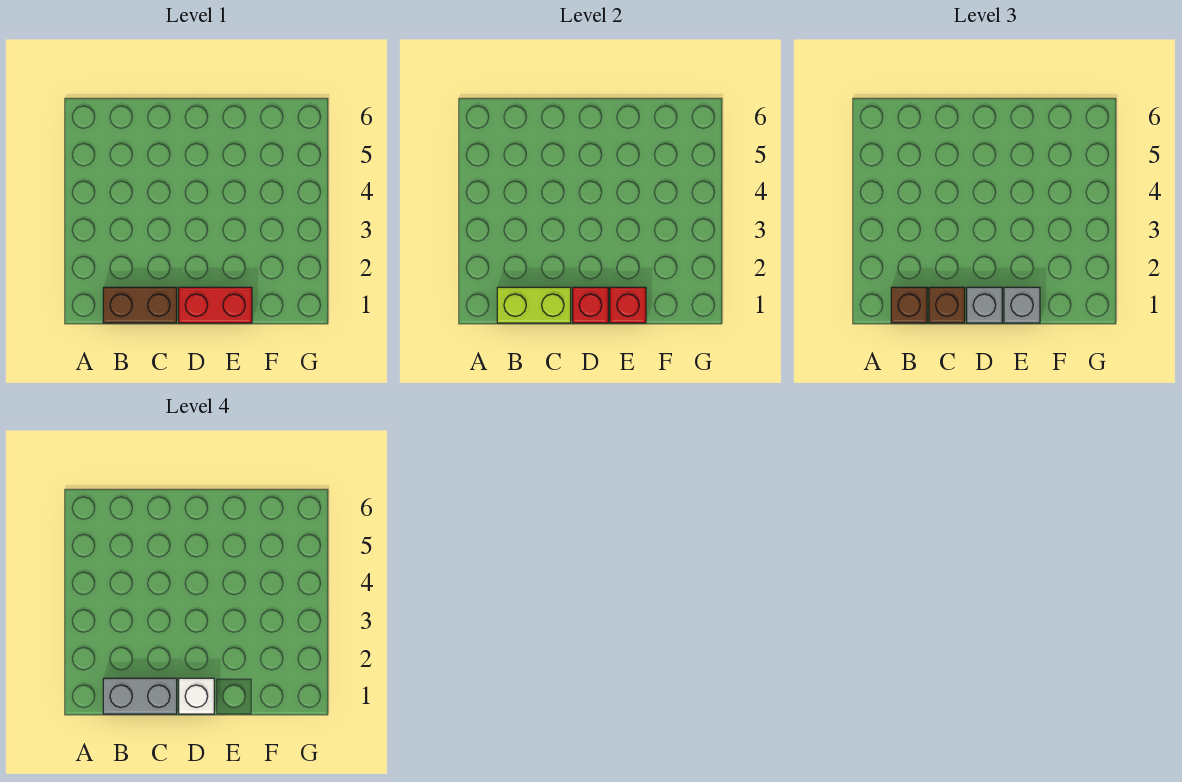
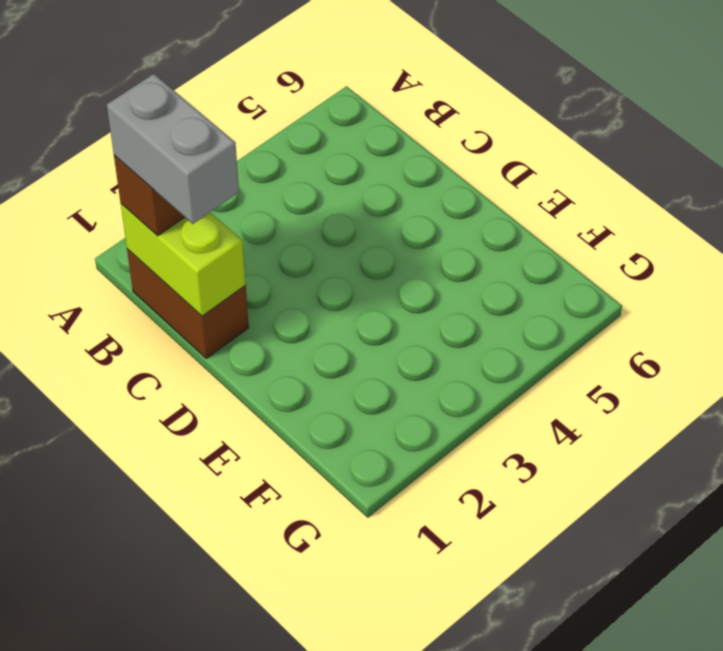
none -> red brick D1:E1 level 1
none -> red brick D1 level 2

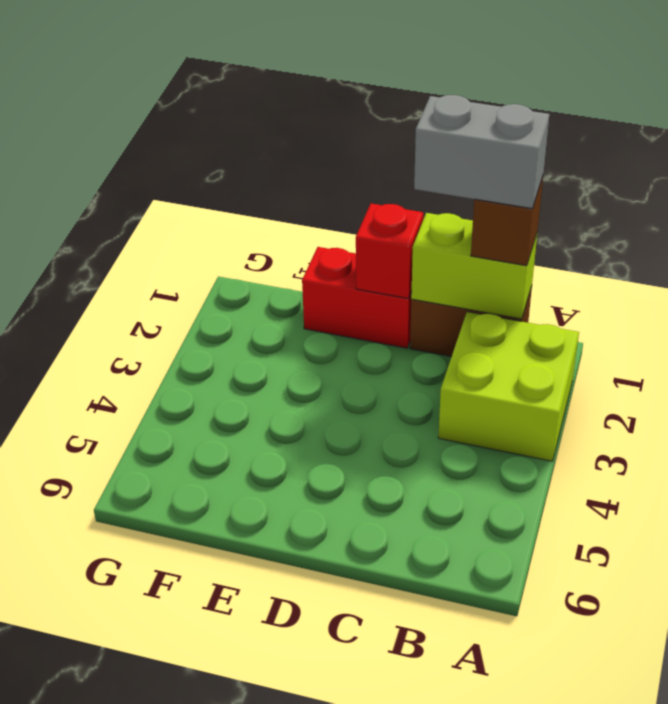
lime brick A2:B3 level 1 -> none
none -> red brick E1 level 2
none -> brown brick C1 level 3

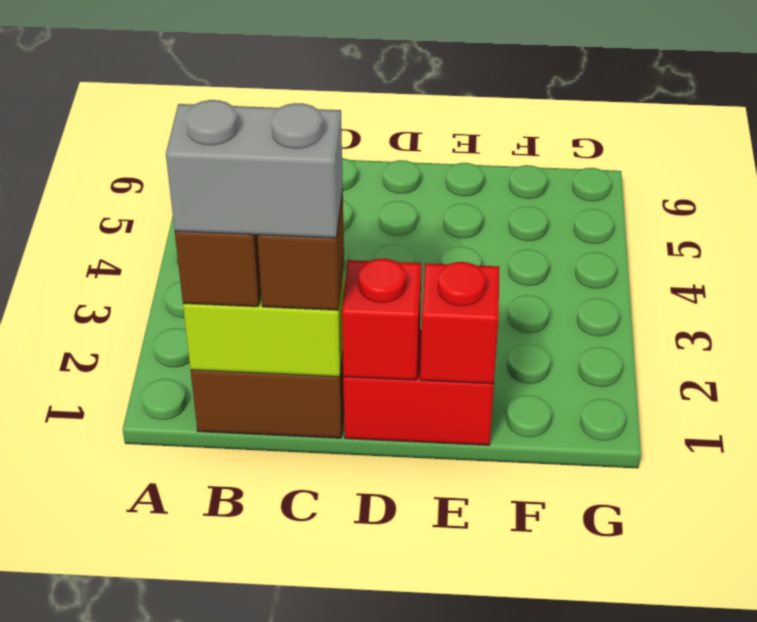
none -> grey brick D1 level 3
none -> grey brick E1 level 3

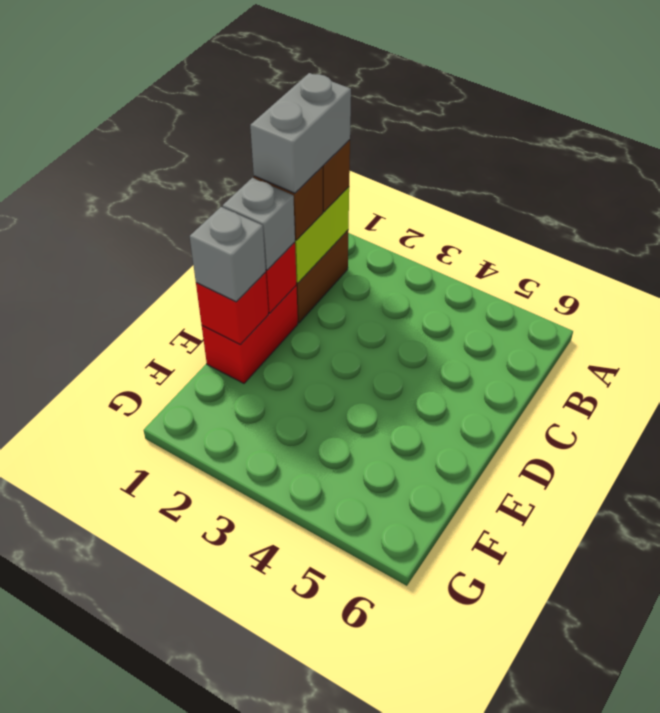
none -> white brick D1 level 4

